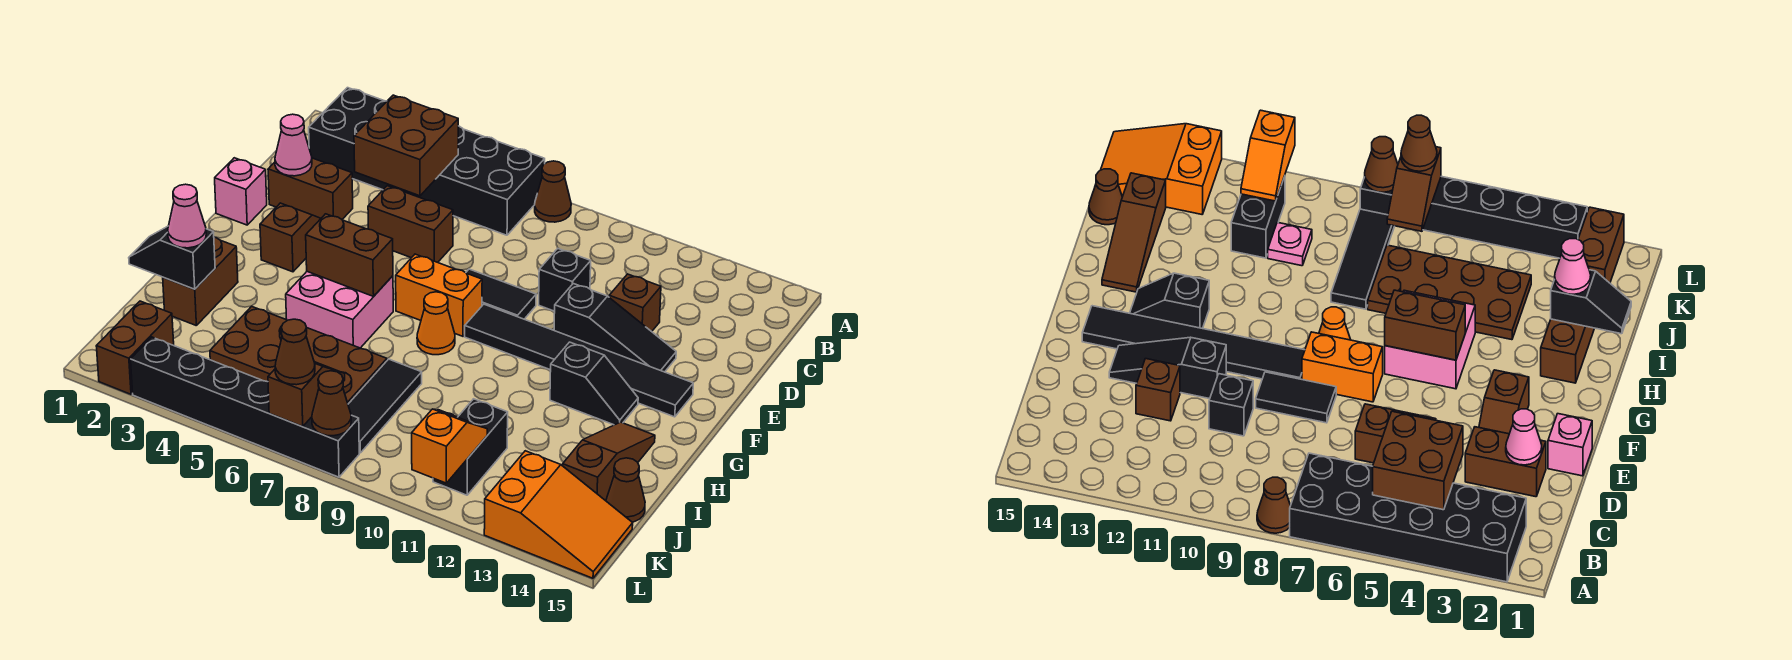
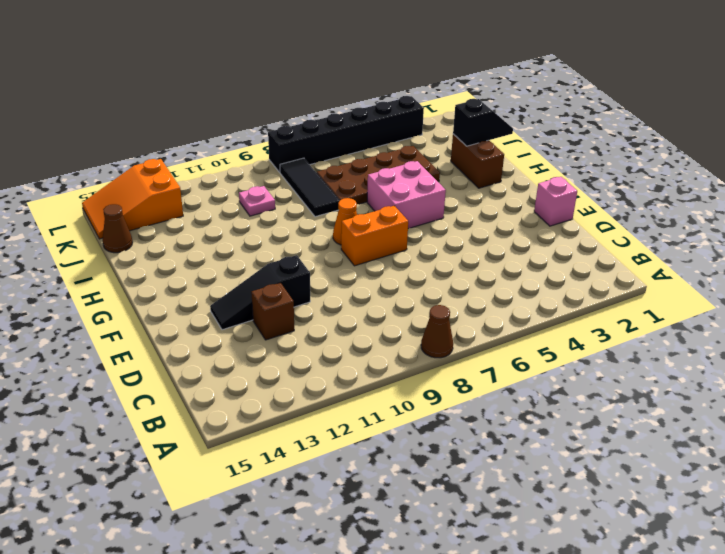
none -> black brick A2:B7 level 1
none -> brown brick D2:D3 level 1
none -> brown brick D5:D6 level 1
none -> black brick D10 level 1

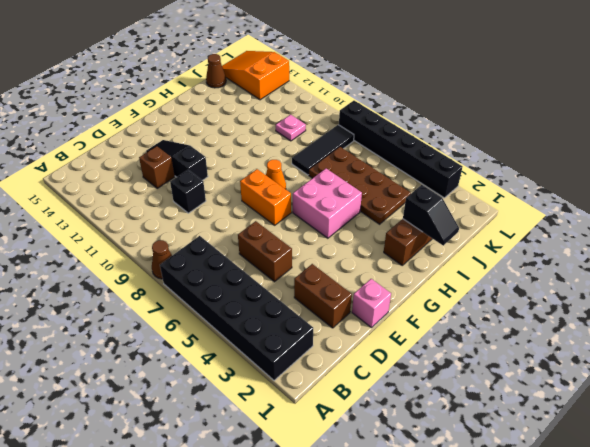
none -> brown slope E3:F3 level 1 top F
none -> black tile E8:E9 level 1
none -> black tile F9:F14 level 1
none -> black slope G12:G13 level 1 top 12

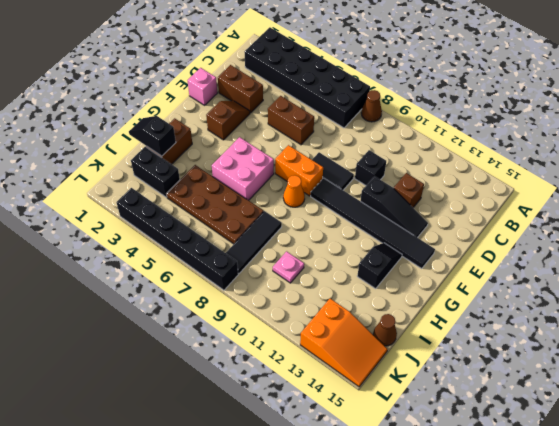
black slope G13:H13 level 1 top H -> black slope G12:G13 level 1 top 12
black brick J2:J3 level 1 -> black brick J11:K11 level 1
none -> brown slope H14:J14 level 1 top J
none -> brown brick K2:L2 level 1
none -> brown brick B4:C5 level 2
none -> pink cone D2 level 2

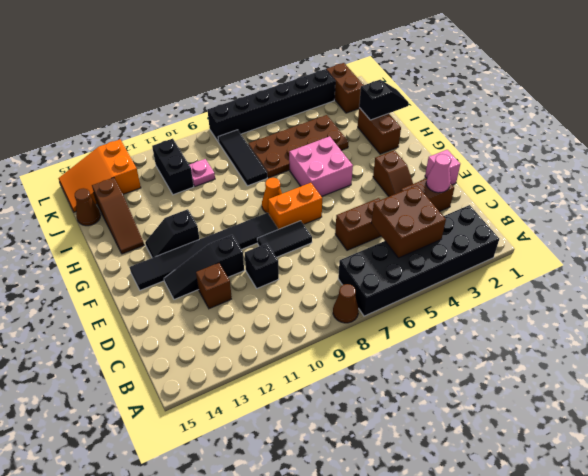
none -> brown brick G5:G6 level 2
none -> brown slope K7:L7 level 2 top L
none -> orange slope K11:L11 level 2 top L
none -> brown cone L8 level 2

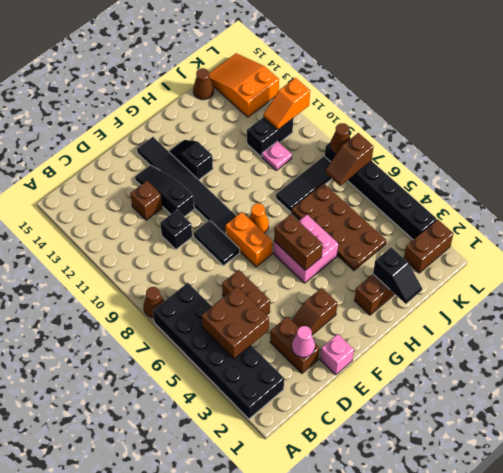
none -> brown slope H14:J14 level 1 top J
none -> pink cone I2 level 3
none -> brown cone L7 level 3

